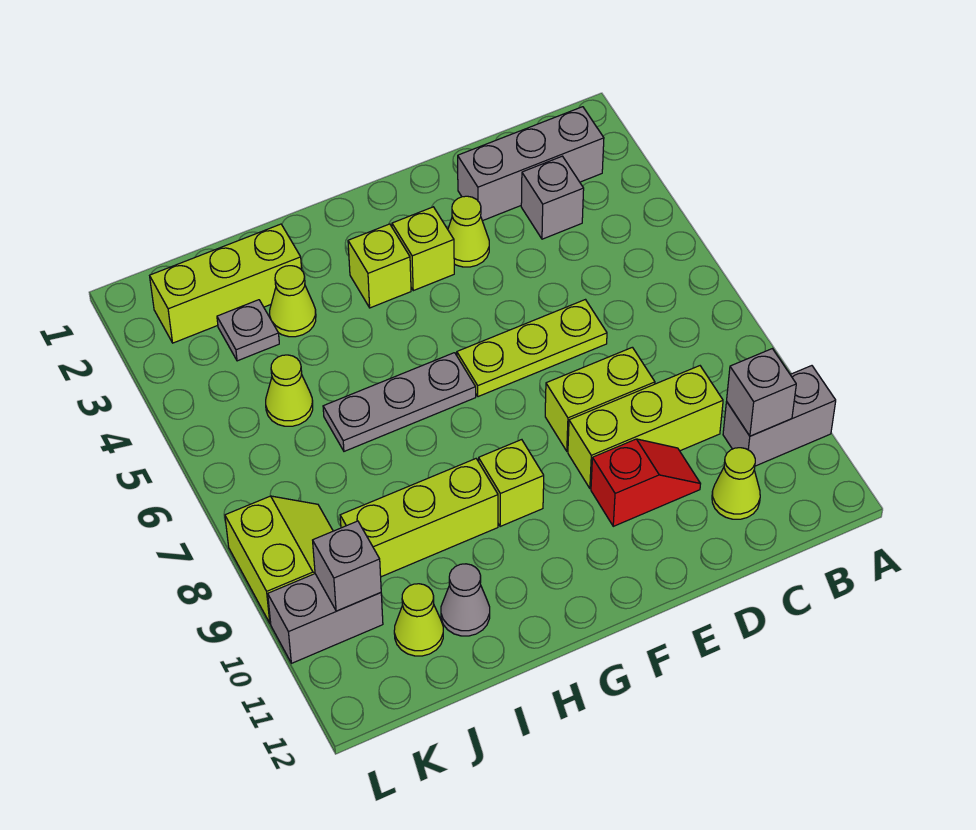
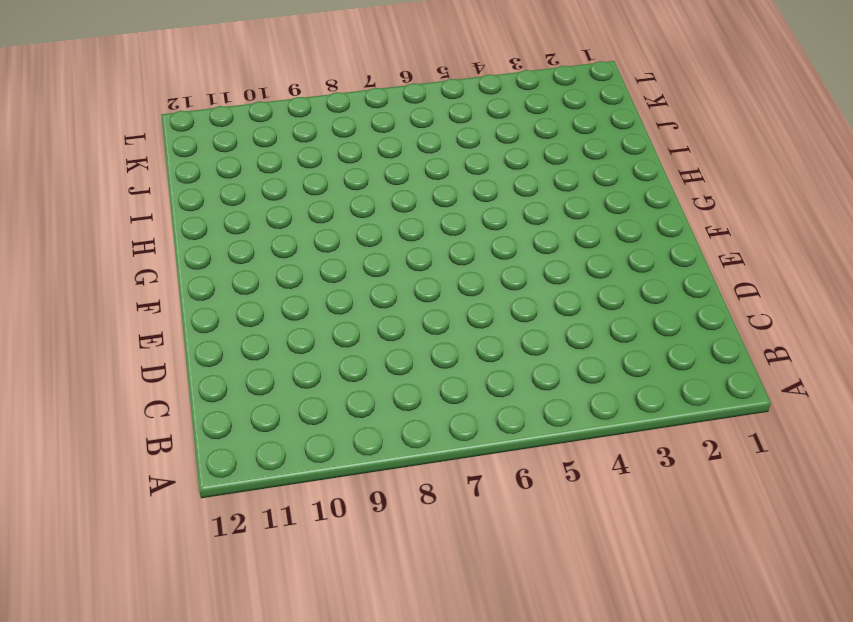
none -> grey brick A10:B10 level 1
none -> grey brick B2:D2 level 1
none -> grey brick C3 level 1

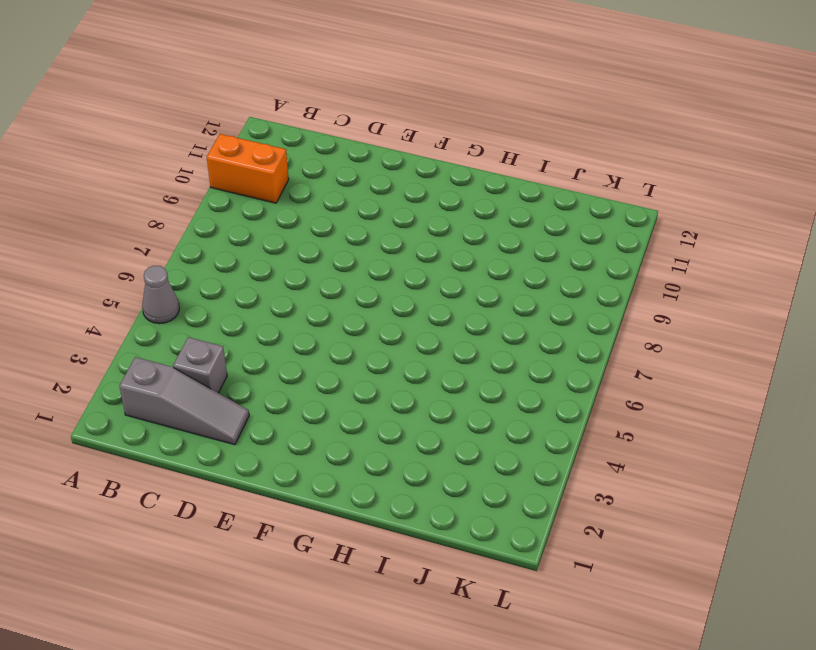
grey cone A5 level 1 -> grey cone I11 level 1
orange brick A10:B10 level 1 -> grey brick A10:B10 level 1
grey slope B2:D2 level 1 top B -> grey brick B2:D2 level 1
none -> lime brick C9:E9 level 1
none -> lime cone C11 level 1
none -> lime plate D6:F6 level 1

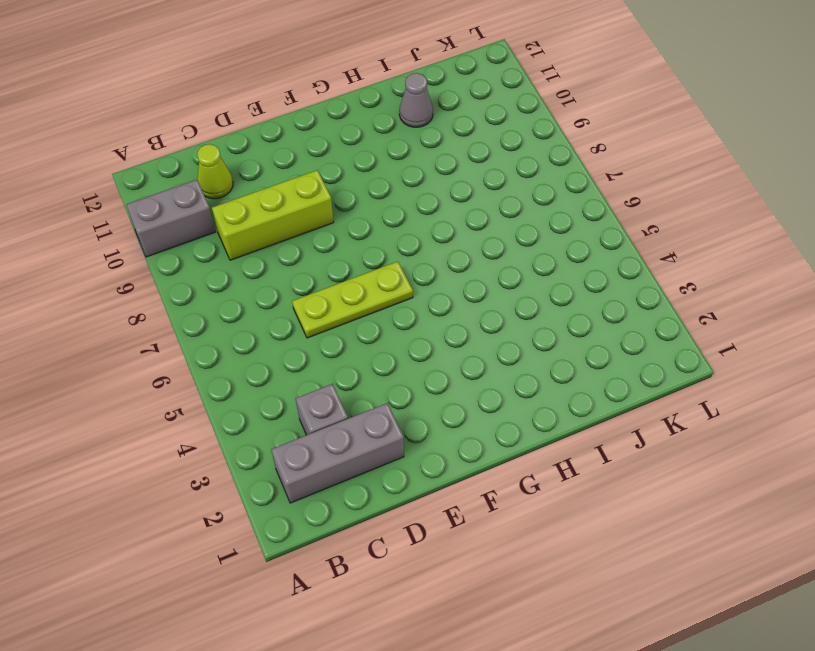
none -> lime brick D8:E8 level 1
none -> red slope D10:E10 level 1 top E
none -> lime cone E3 level 1

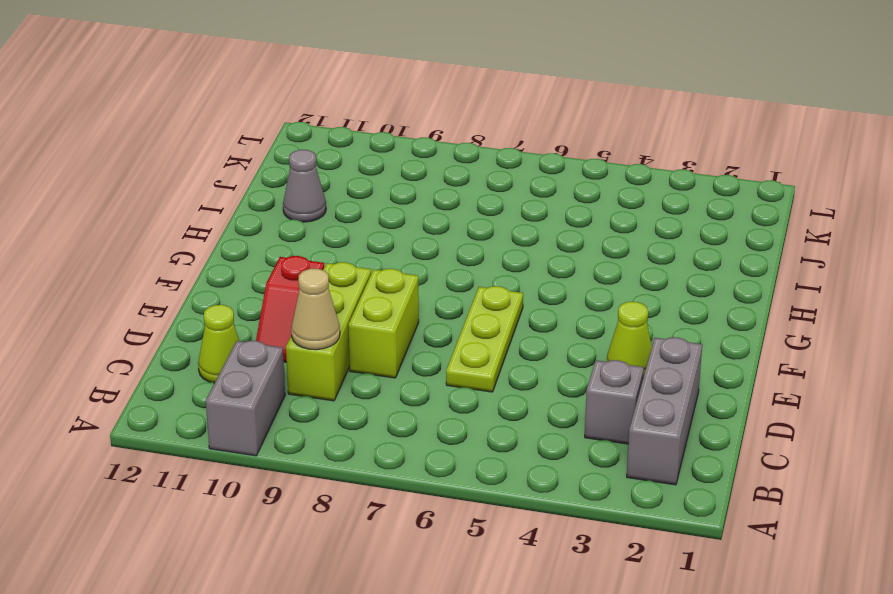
tan cone C9 level 2 -> none
none -> lime brick F3 level 1
none -> lime brick G3 level 1
none -> grey plate G6:I6 level 1

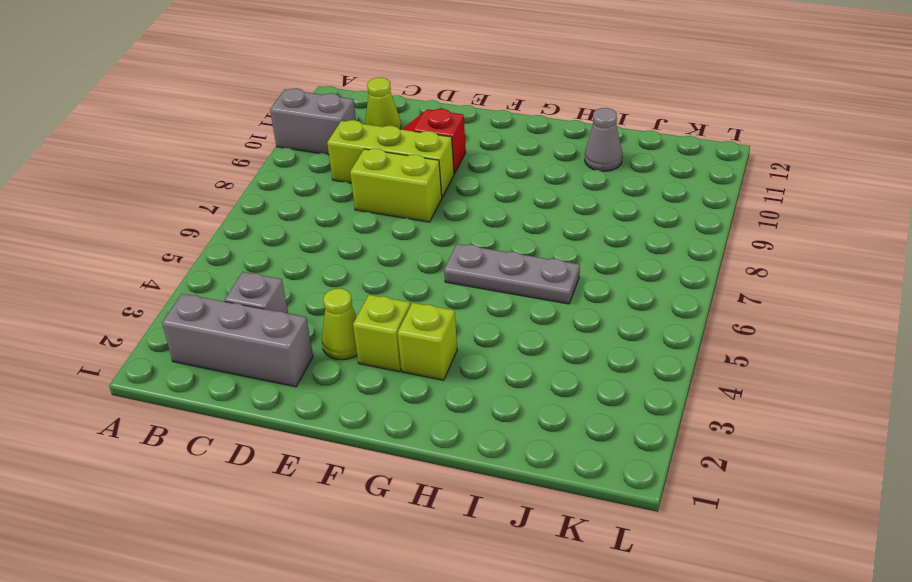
none -> lime plate D6:F6 level 1
none -> lime brick G9 level 1
none -> lime brick H9:J9 level 1

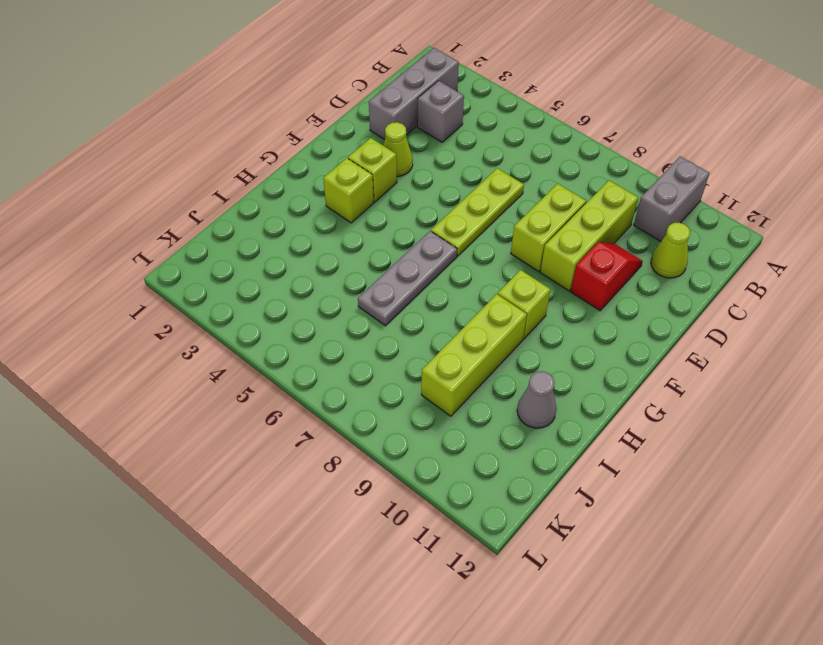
none -> lime brick I2:K2 level 1
none -> lime cone I3 level 1
none -> grey plate J3 level 1

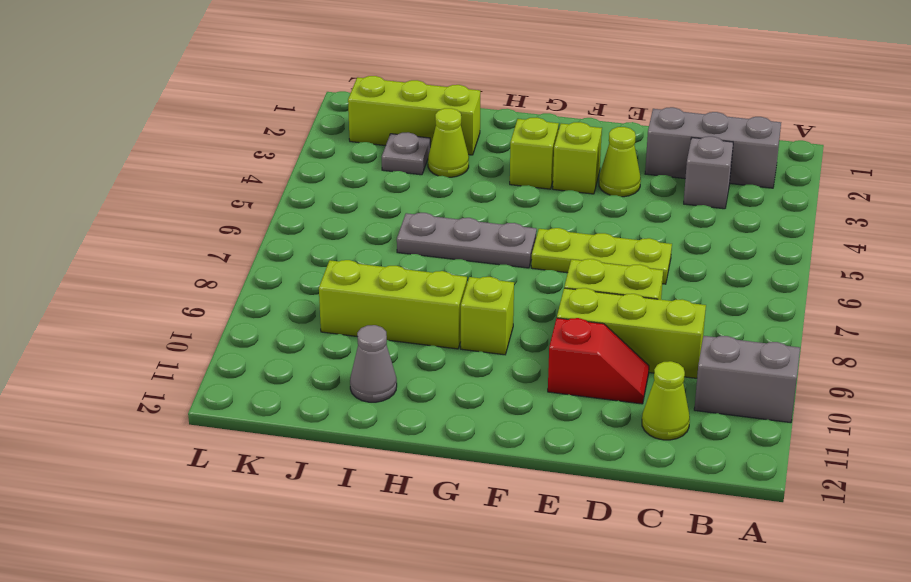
none -> lime cone J5 level 1
none -> lime cone J11 level 1
none -> lime slope K8:L9 level 1 top L

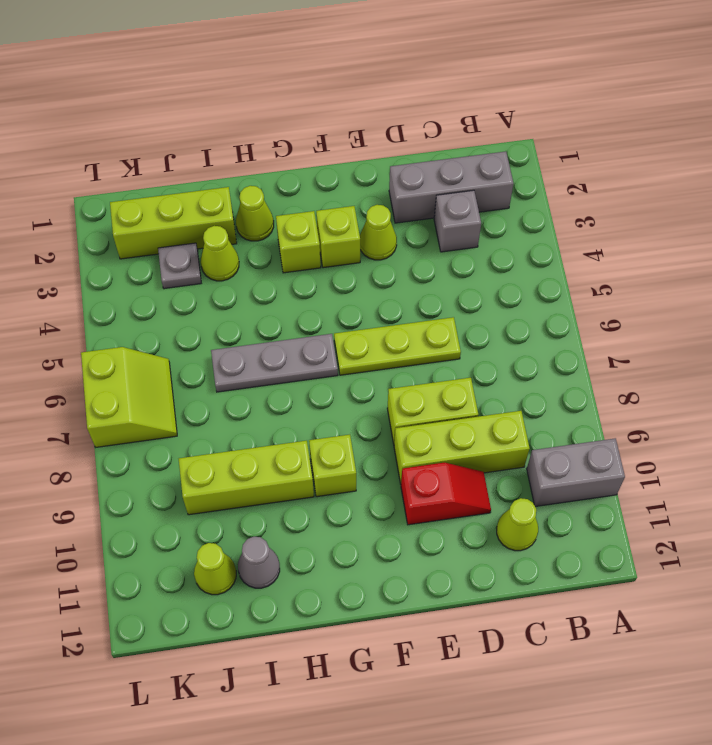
lime cone H2 level 1 -> lime cone J5 level 1
lime slope K6:L7 level 1 top L -> lime slope K8:L9 level 1 top L
none -> grey brick K10:L10 level 1
none -> grey brick B10 level 2
none -> grey brick K10 level 2

